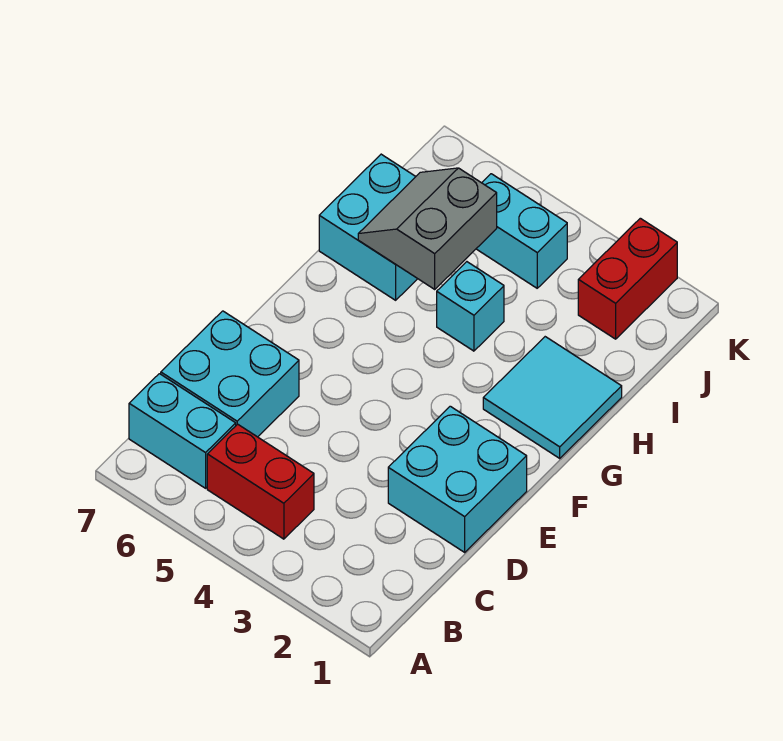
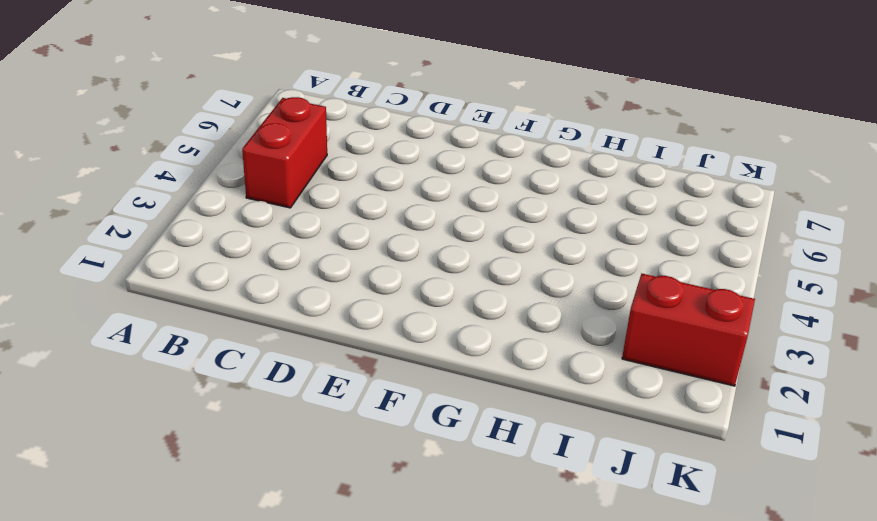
none -> cyan brick B6:B7 level 1
none -> cyan brick C6:D7 level 1

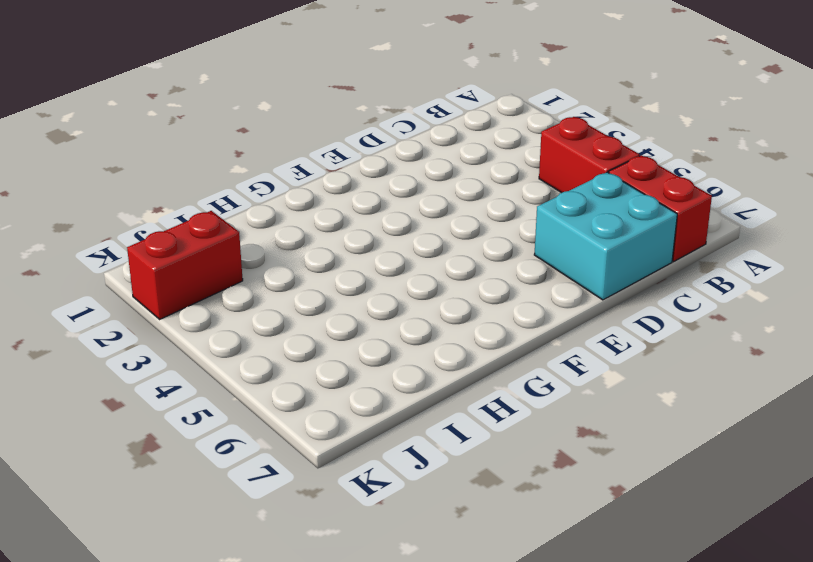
red brick B6:B7 level 1 -> cyan brick B6:B7 level 1
none -> cyan brick D1:E2 level 1
none -> cyan tile G1:H2 level 1

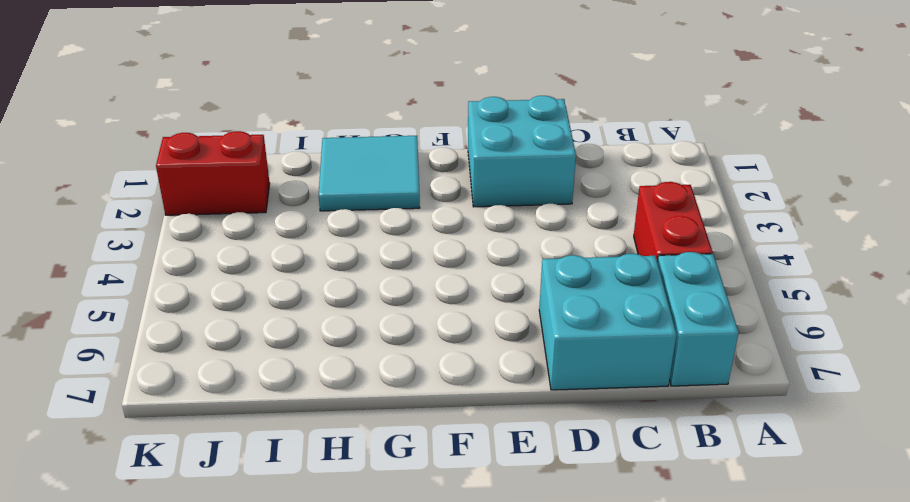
none -> cyan brick H4 level 1
none -> cyan brick H6:I7 level 1

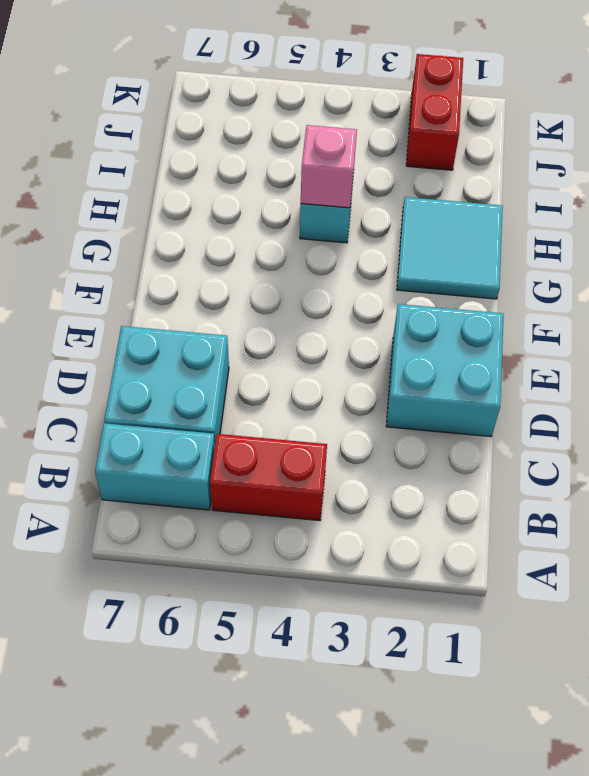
pink brick H4 level 2 -> none
none -> cyan brick H6:I7 level 1
none -> cyan brick J4:J5 level 1

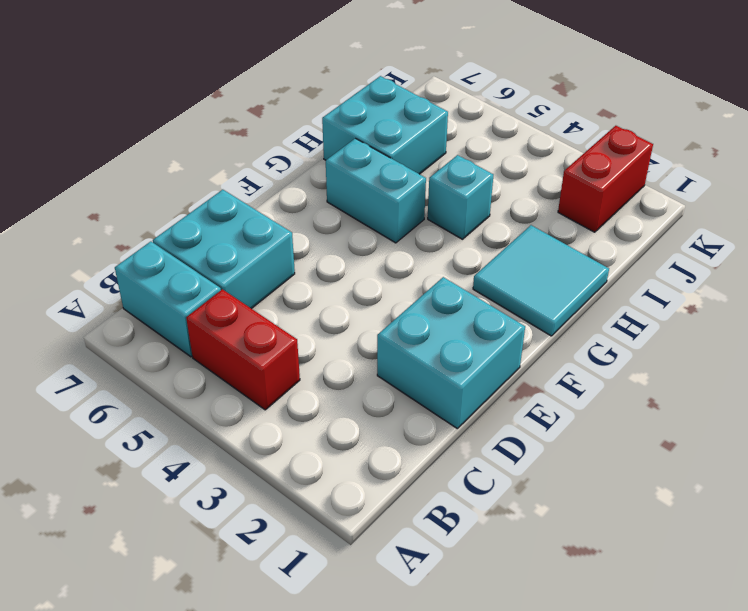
cyan brick G5:G6 level 1 -> cyan brick J4:J5 level 1
none -> grey slope H5:I6 level 2 top 5

